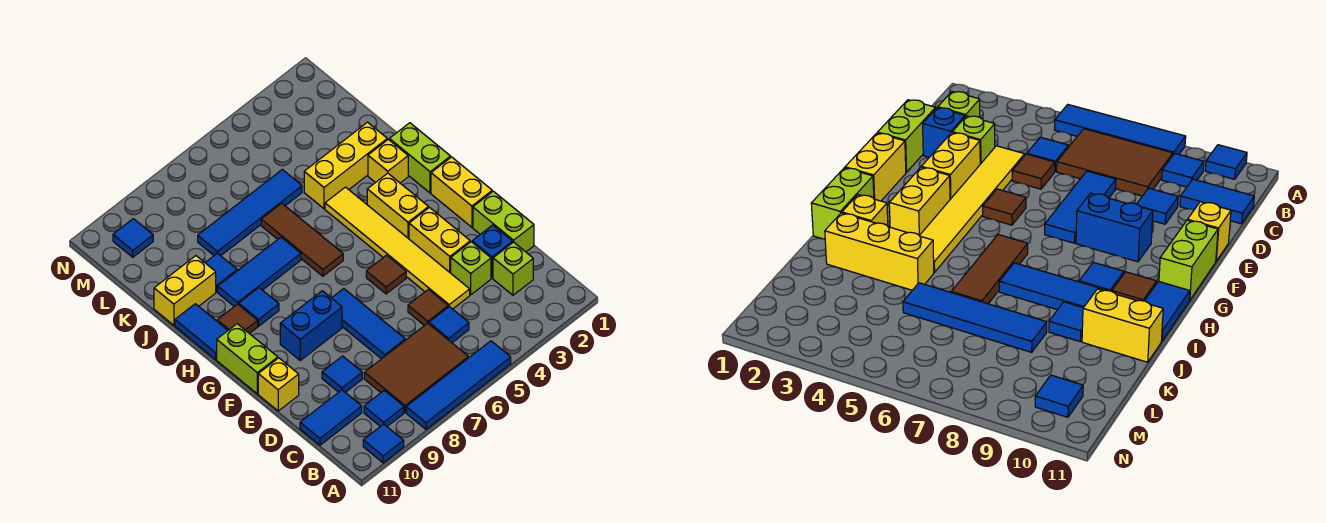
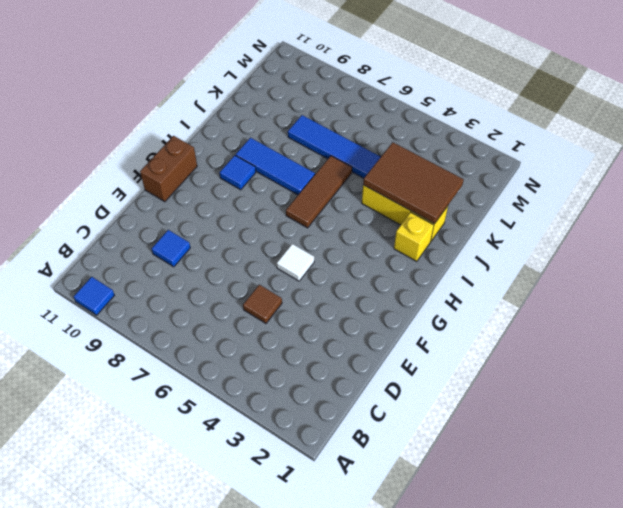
white tile F5 level 1 -> brown tile F5 level 1
brown brick F11:G11 level 1 -> lime brick F11:G11 level 1
brown tile J2:K4 level 2 -> brown tile B6:C8 level 1
none -> blue tile A5:A8 level 1
none -> blue tile B9 level 1
none -> lime brick C2 level 1
none -> blue tile C5 level 1

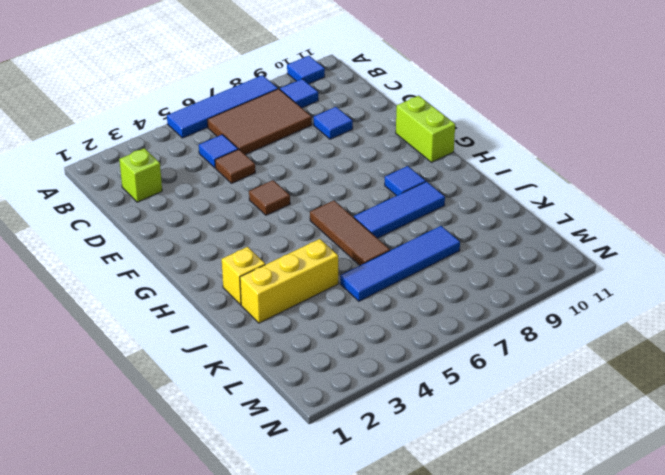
none -> blue tile C10:C11 level 1
none -> lime brick D1:E1 level 1
none -> blue brick D2 level 1
none -> lime brick D3 level 1

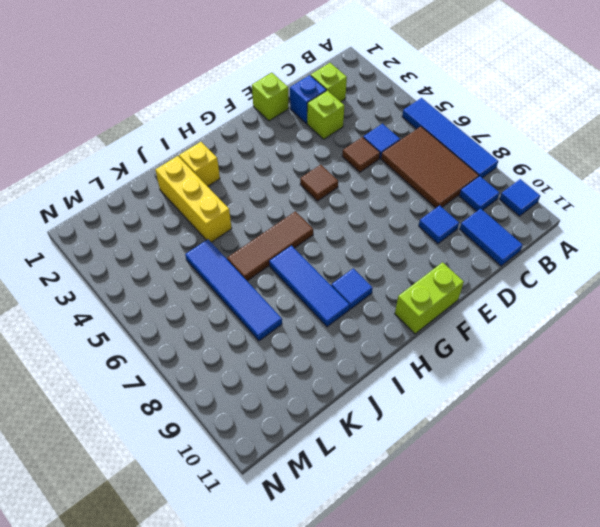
lime brick E1 level 1 -> lime brick D1:E1 level 1
none -> yellow tile D4:I4 level 1
none -> blue tile D7:F7 level 1
none -> yellow brick E3:F3 level 1
none -> yellow brick E11 level 1

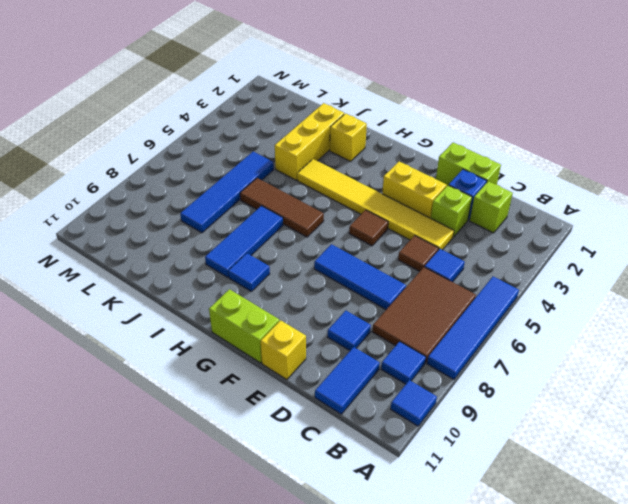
none -> yellow brick F1:G1 level 1
none -> blue brick F8:F9 level 1
none -> yellow brick G3:H3 level 1
none -> lime brick H1:I1 level 1

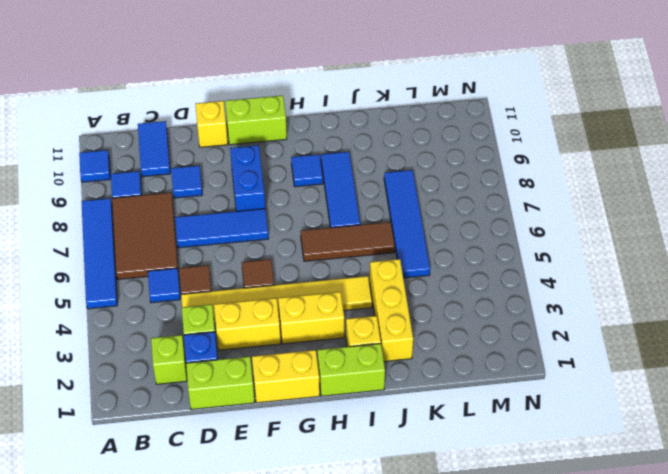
none -> brown tile H10 level 1
none -> blue tile H11:I11 level 1
none -> blue tile J9 level 1
none -> yellow brick J10:J11 level 1

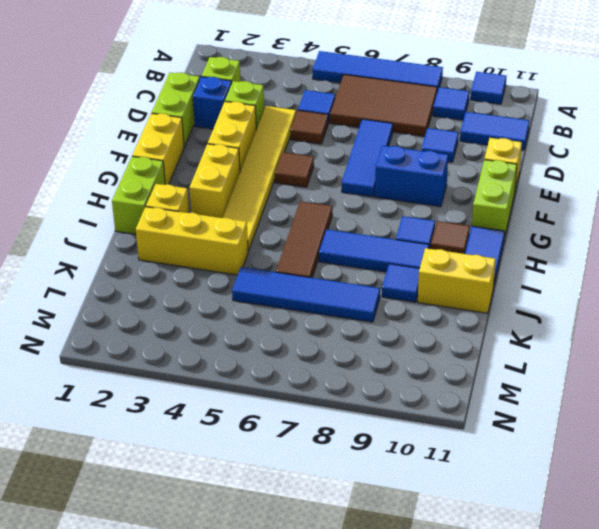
none -> blue tile M10 level 1

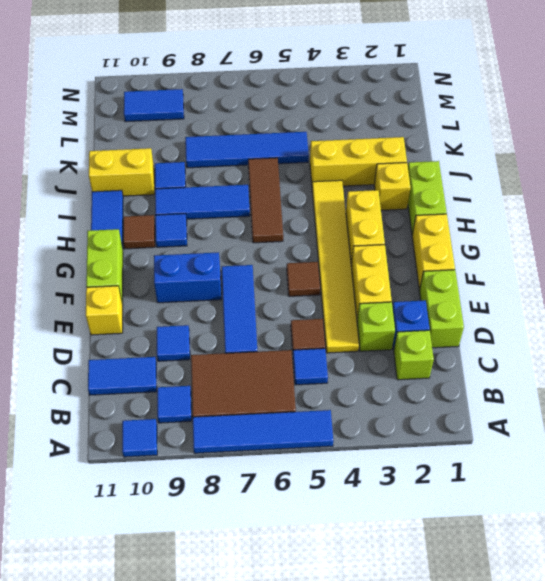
blue tile M9:M10 level 1 -> blue tile M10 level 1

